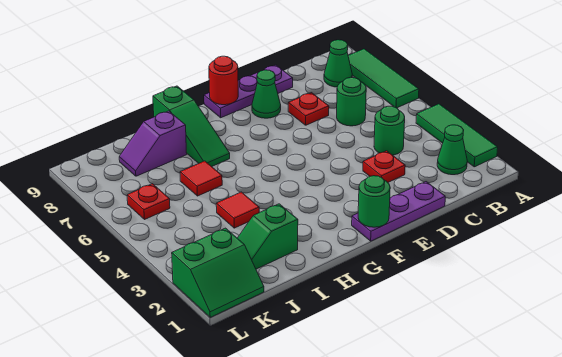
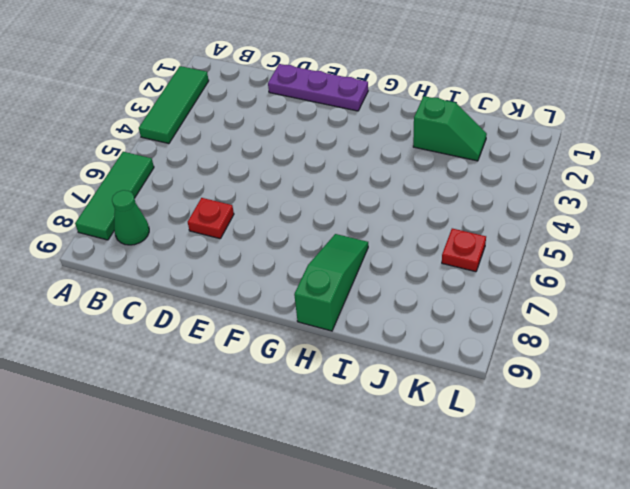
none -> green cone B2 level 1
none -> green round brick C4 level 1
none -> green round brick C6 level 1

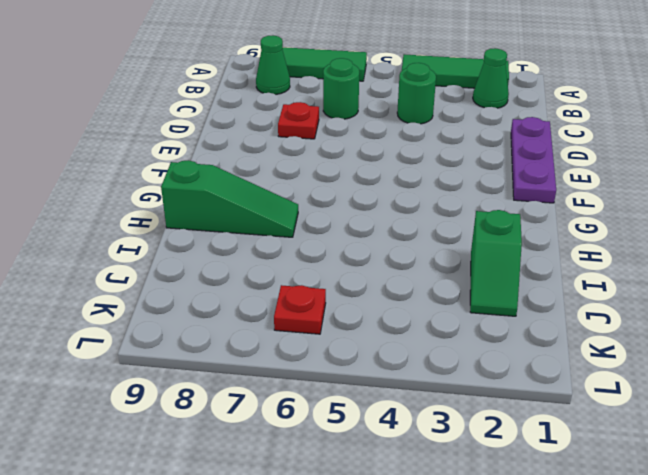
none -> red plate D3 level 1
none -> purple plate D9:F9 level 1
none -> green cone E8 level 1

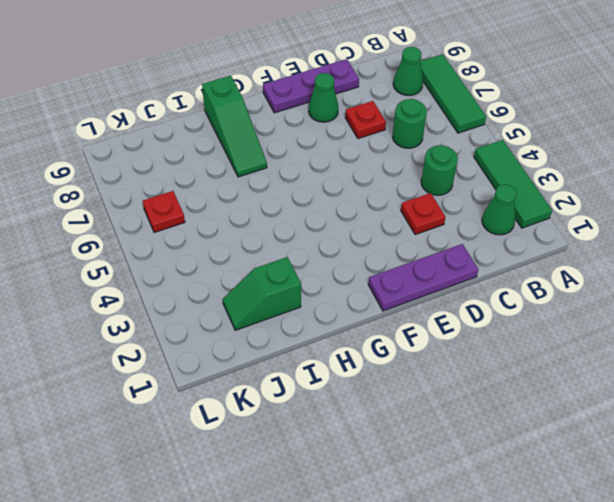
none -> red tile I4 level 1
none -> red tile I6 level 1
none -> purple slope I8:J8 level 1 top I

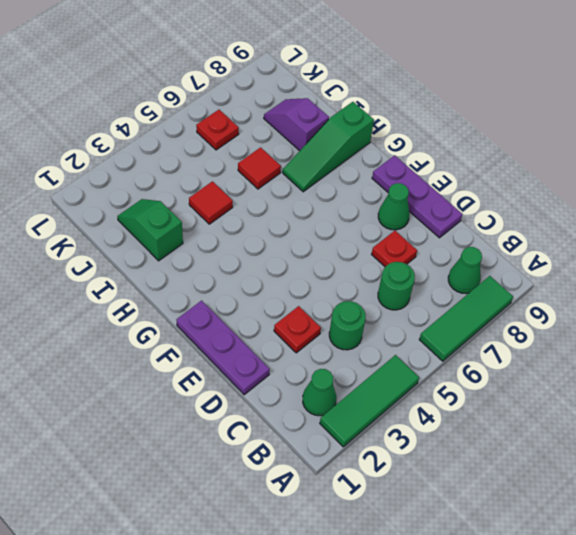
none -> green slope K1:L2 level 1 top 2
none -> green round brick F1 level 2
none -> red round brick F9 level 2

